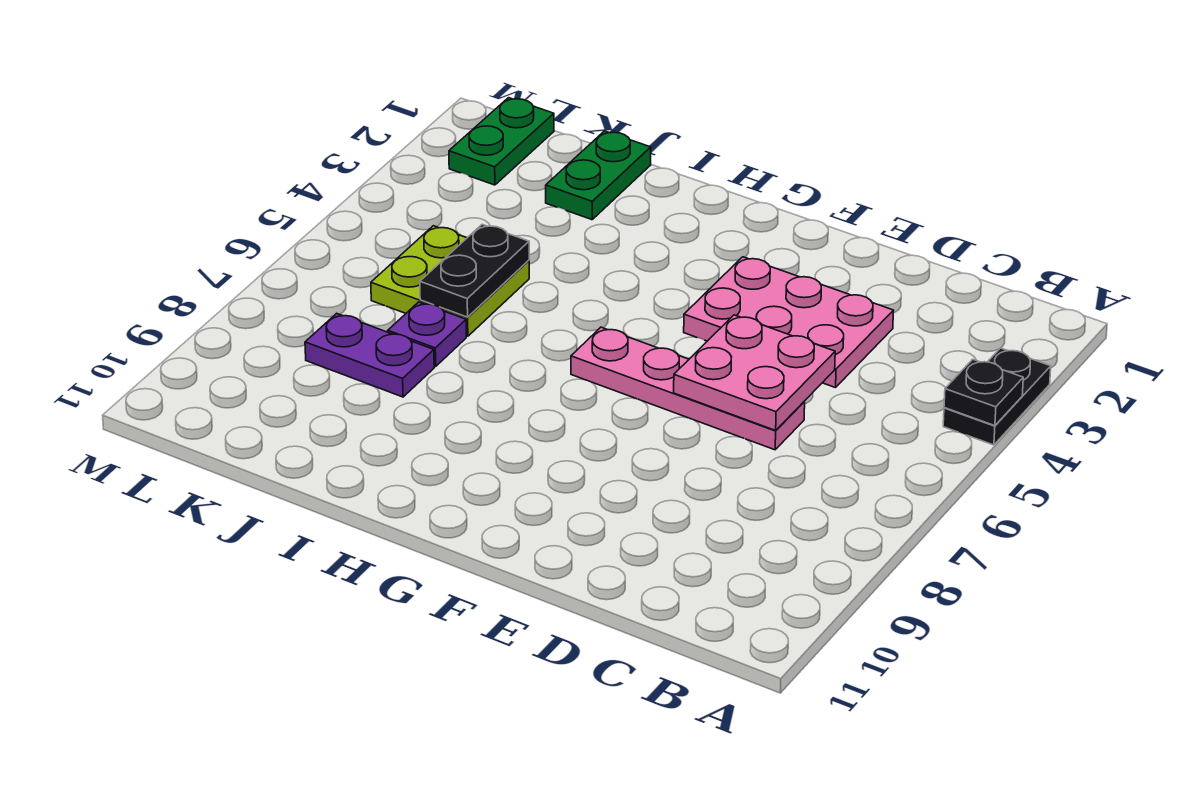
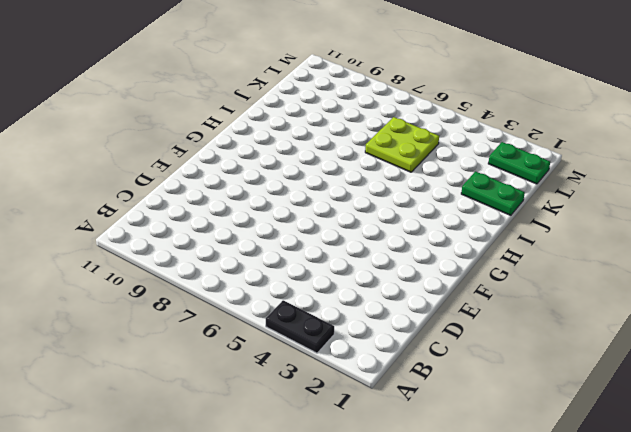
none -> pink plate D3:F4 level 1
none -> pink plate D6:G6 level 1

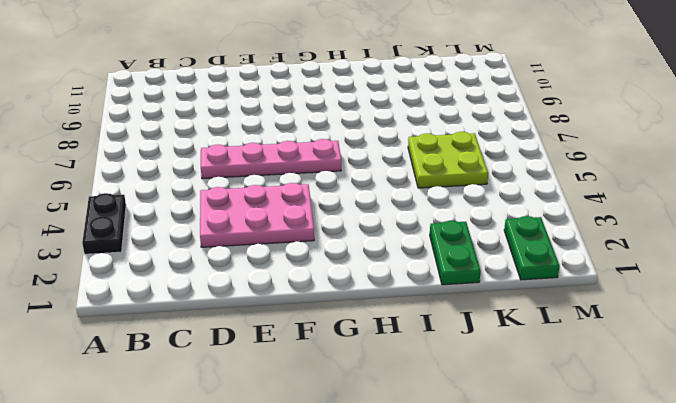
none -> purple plate J7 level 1
none -> purple plate J8:K8 level 1

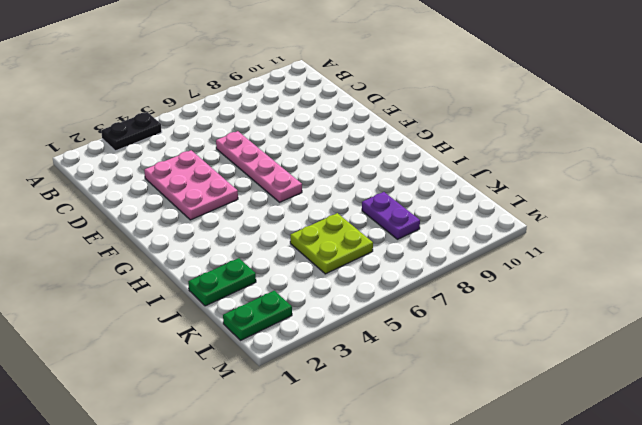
none -> purple plate J7 level 1
none -> black plate A4 level 2

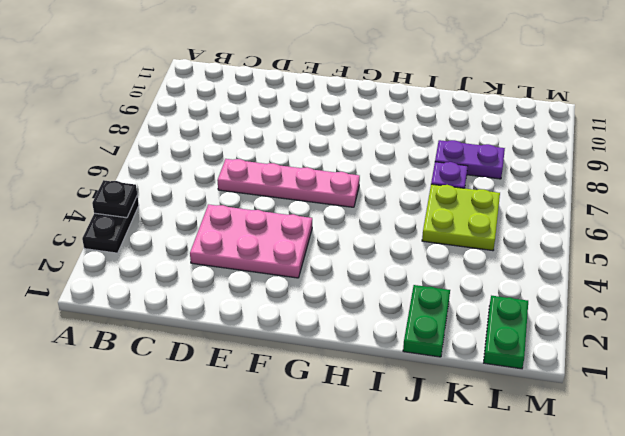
none -> pink plate D5:E6 level 2
none -> black plate J5:J6 level 2

